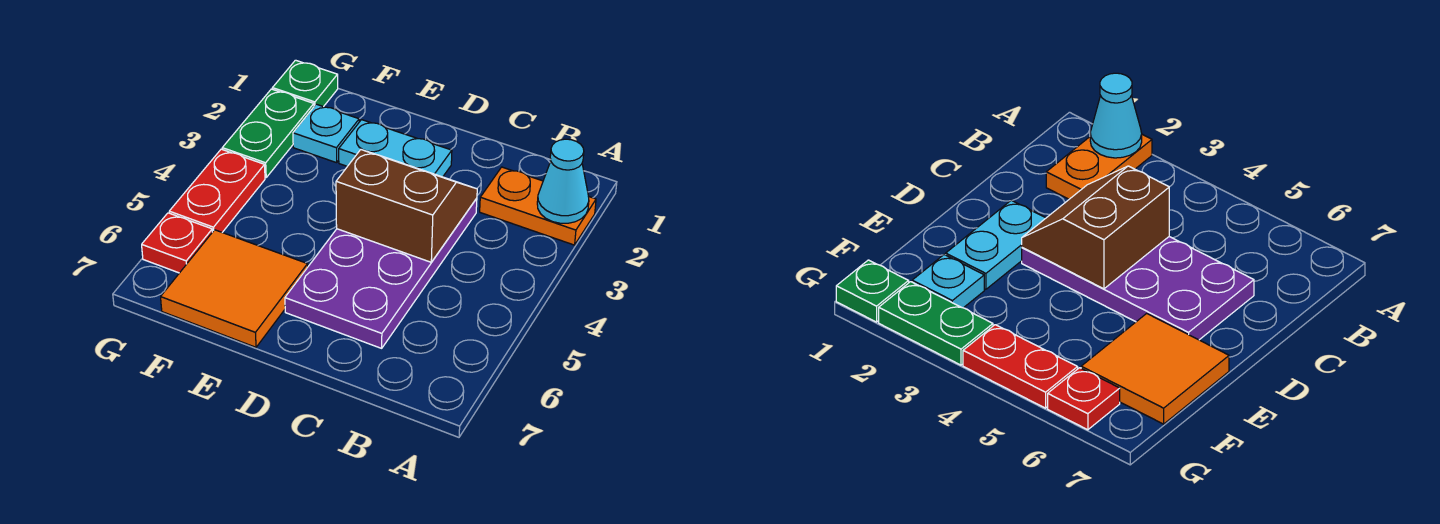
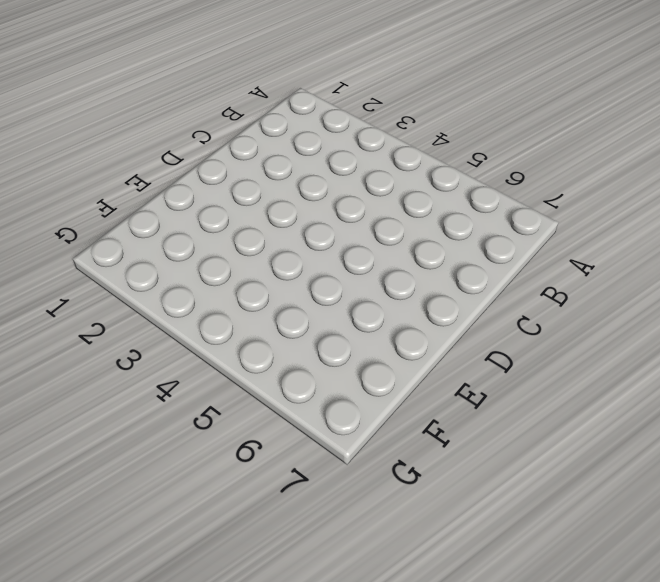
none -> orange plate A2:B2 level 1
none -> purple plate C3:D6 level 1

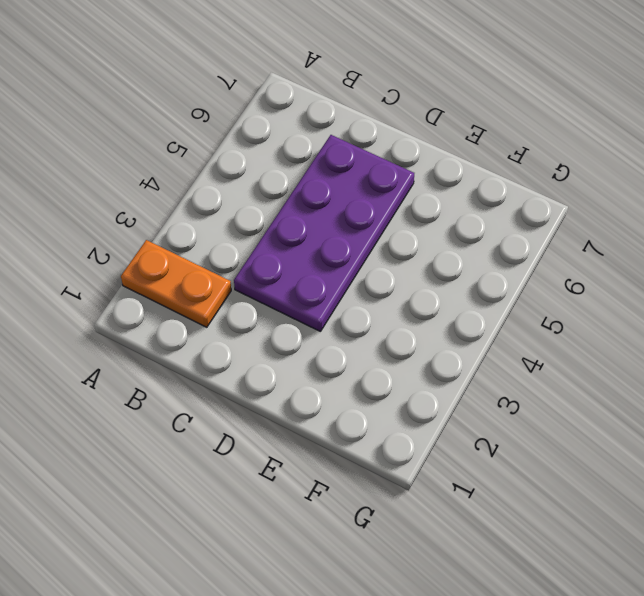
none -> cyan plate D2:E2 level 1
none -> orange tile E6:F7 level 1

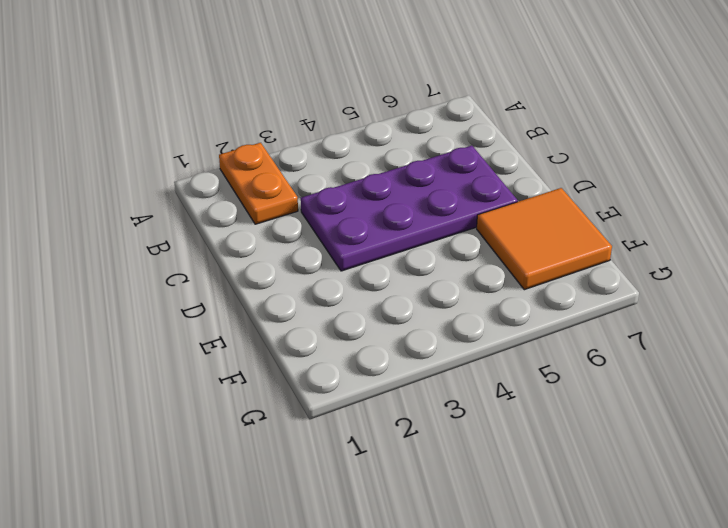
none -> cyan plate D2:E2 level 1
none -> cyan plate F2 level 1

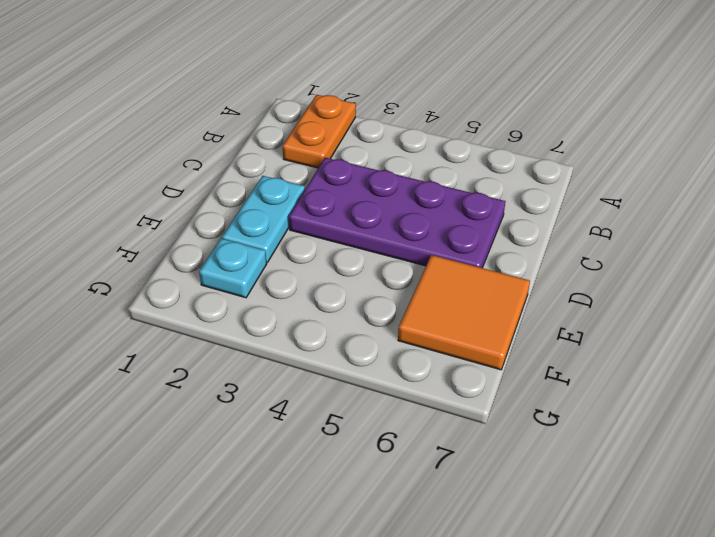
none -> green plate G1 level 1
none -> green plate G2:G3 level 1

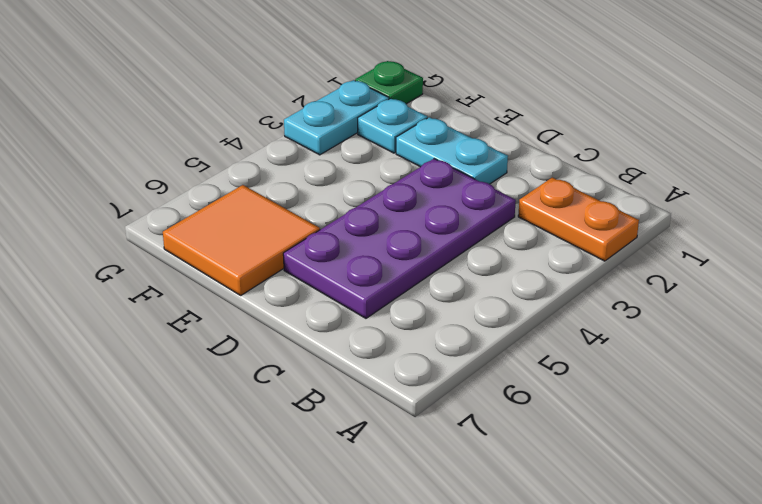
cyan plate G2:G3 level 1 -> green plate G2:G3 level 1
none -> red plate G4:G5 level 1
none -> red plate G6 level 1

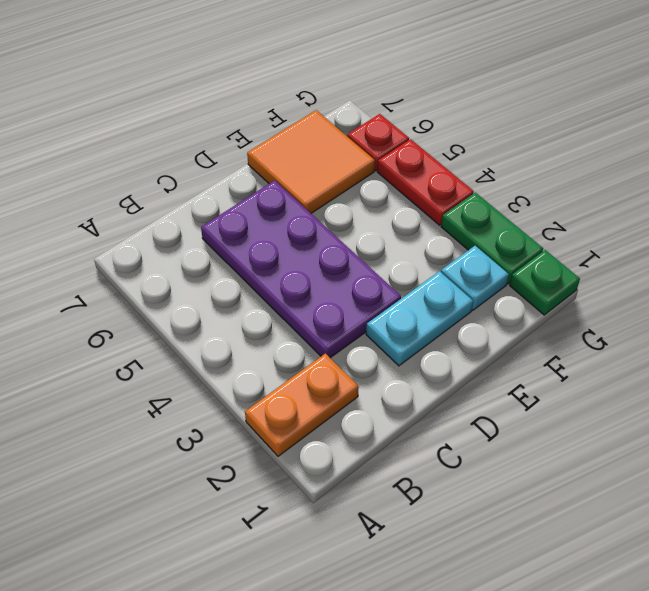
none -> cyan cone A2 level 2
none -> brown slope C3:D4 level 2 top 4

